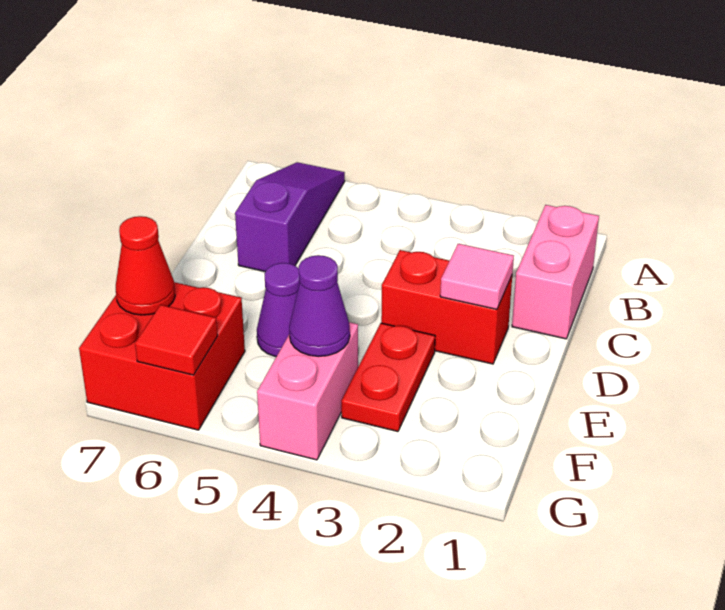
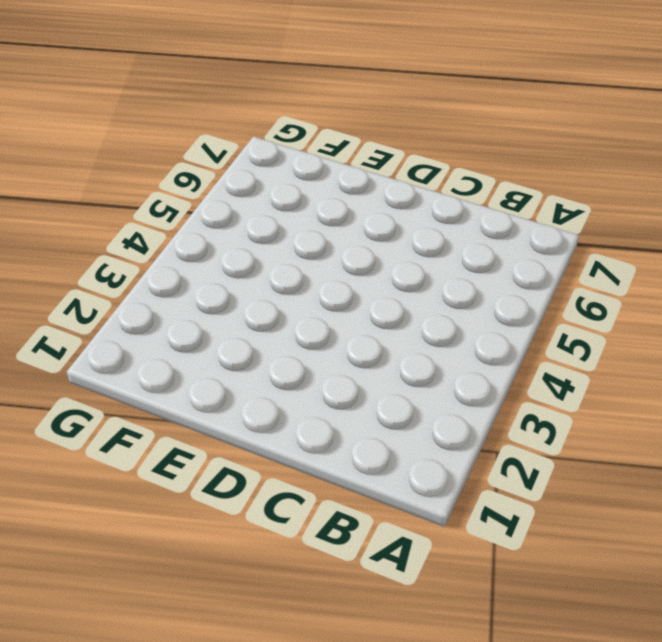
none -> purple slope A6:C6 level 1 top C
none -> pink brick B1:C1 level 1

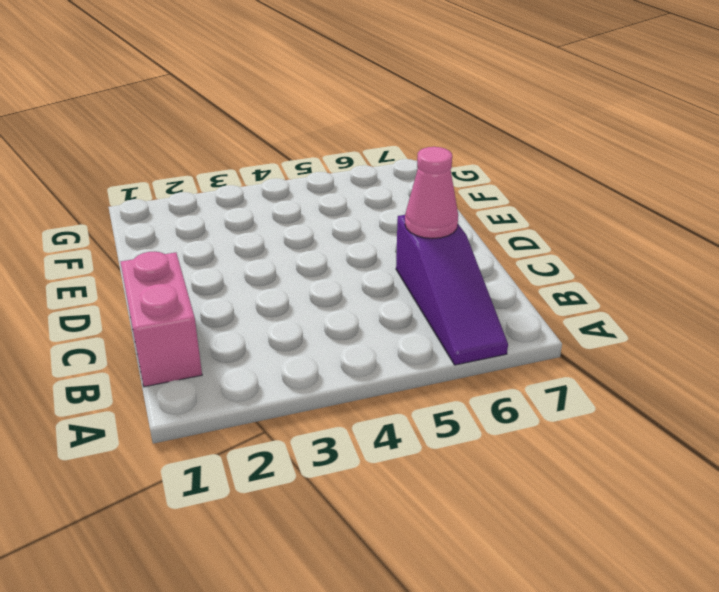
pink cone C6 level 2 -> none
none -> red brick D2:D3 level 1
none -> red plate E3:F3 level 1

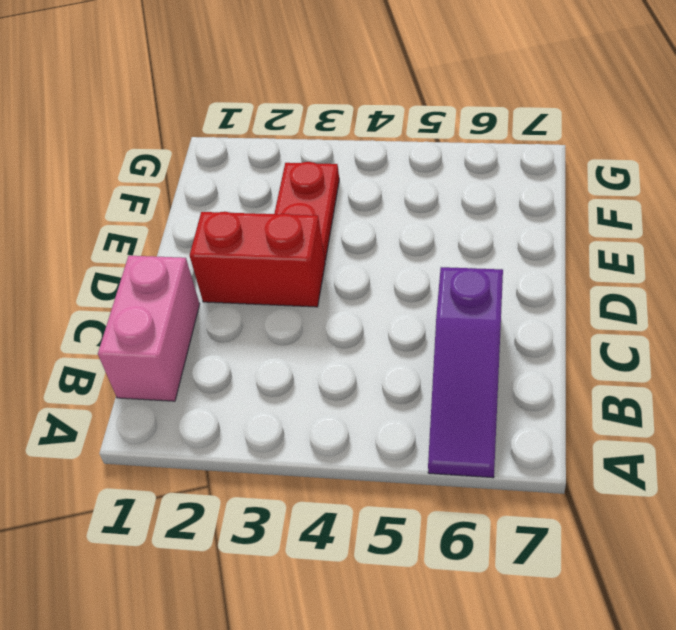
none -> purple cone E5 level 1
none -> pink brick F4:G4 level 1

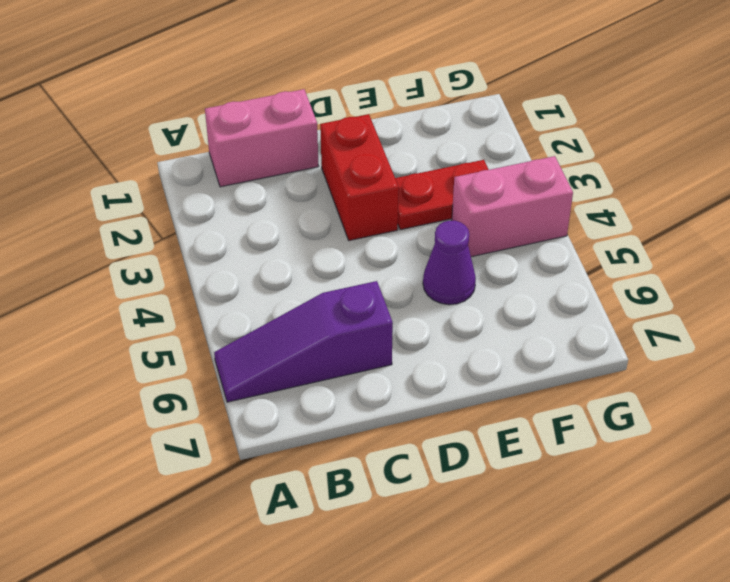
none -> red brick F6:G7 level 1
none -> pink tile D2 level 2

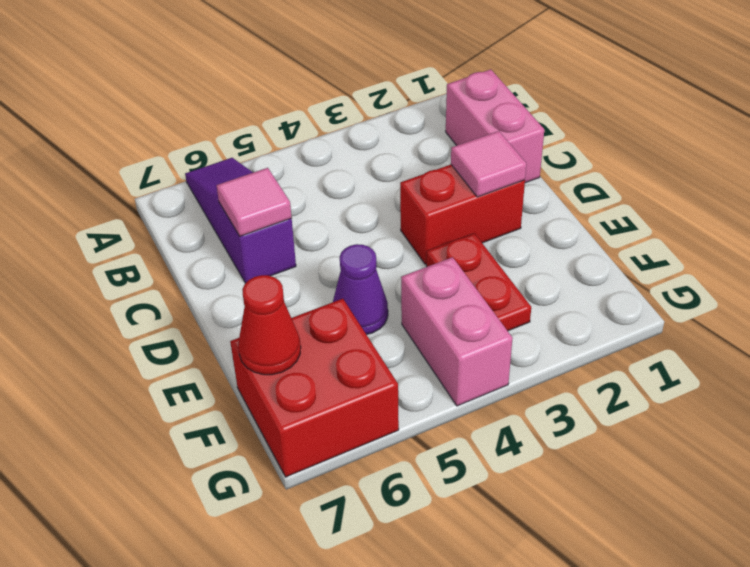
pink tile C6 level 2 -> none
none -> purple cone F4 level 2
none -> red tile G6 level 2

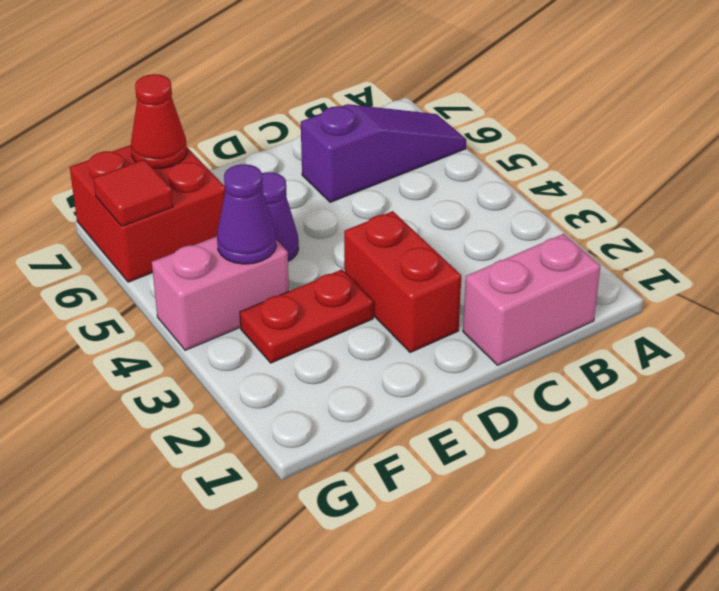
none -> pink tile D2 level 2

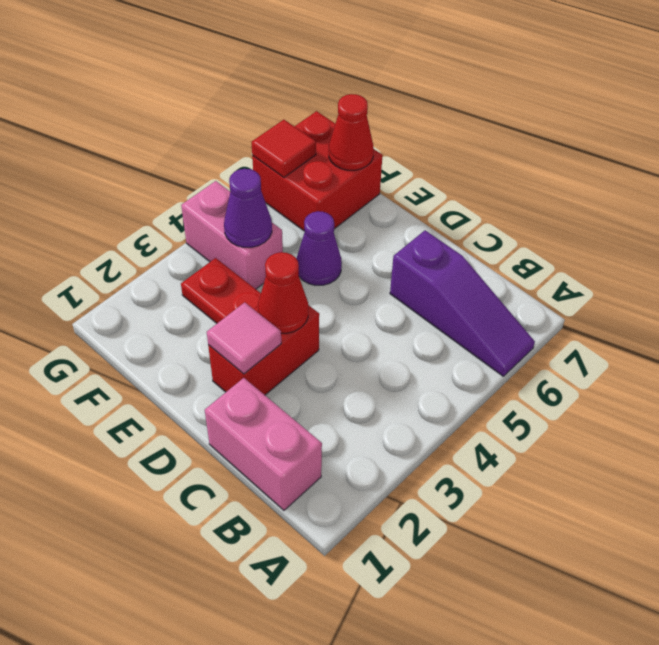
red cone D3 level 2 -> none

